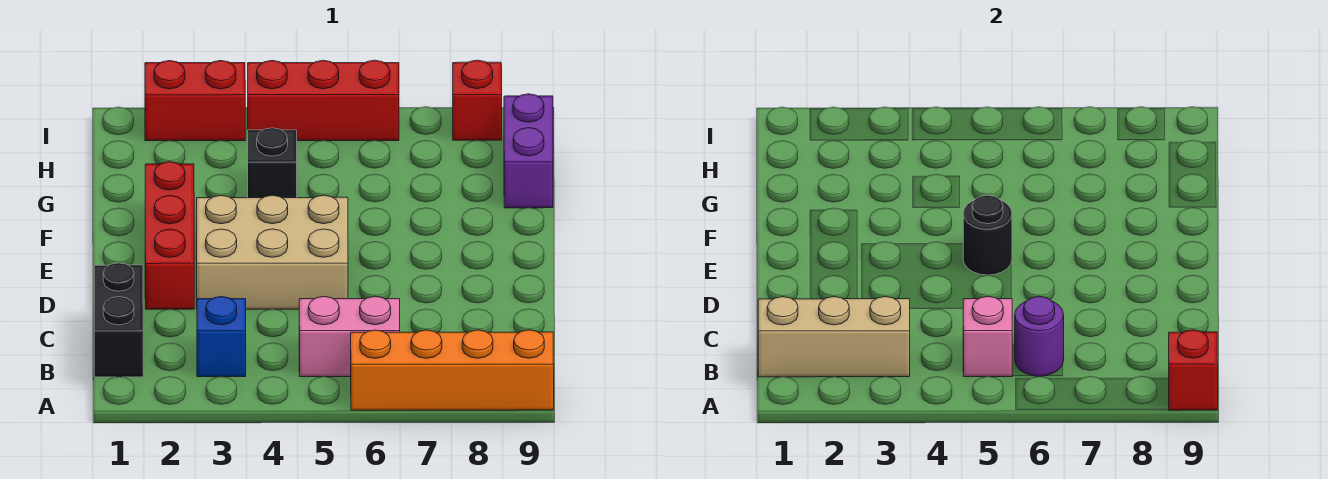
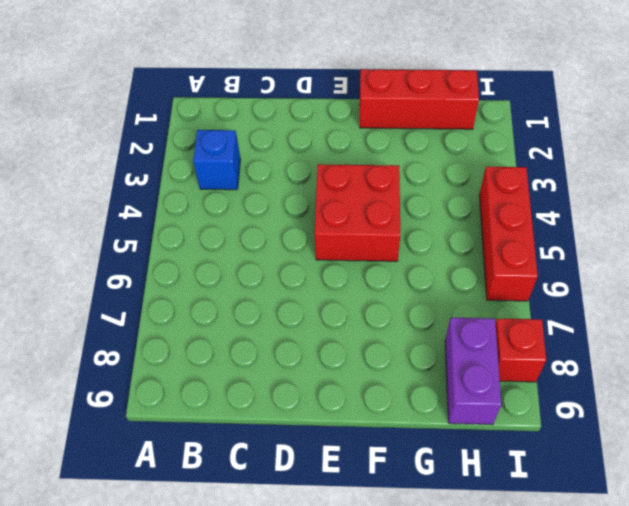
red brick E4:F5 level 1 -> tan brick D3:E5 level 1
red brick F1:H1 level 1 -> red brick D2:F2 level 1
purple brick H8:H9 level 1 -> purple brick G9:H9 level 1
none -> orange brick A6:A9 level 1
none -> black brick B1:C1 level 1
none -> pink brick B5:B6 level 1

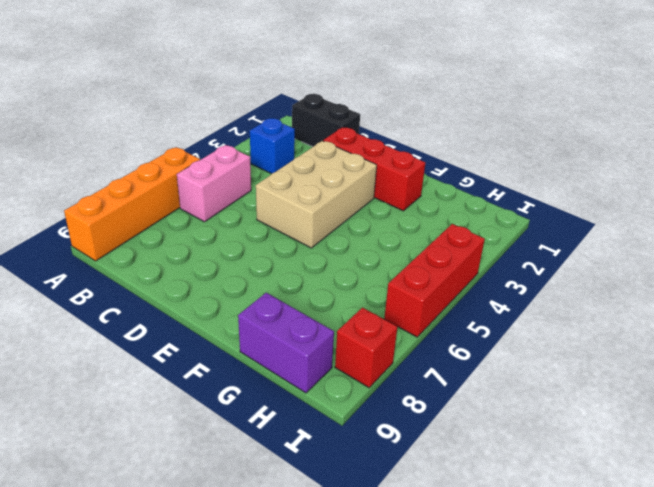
none -> black brick G4 level 1
none -> red brick I2:I3 level 1
none -> red brick A9 level 2

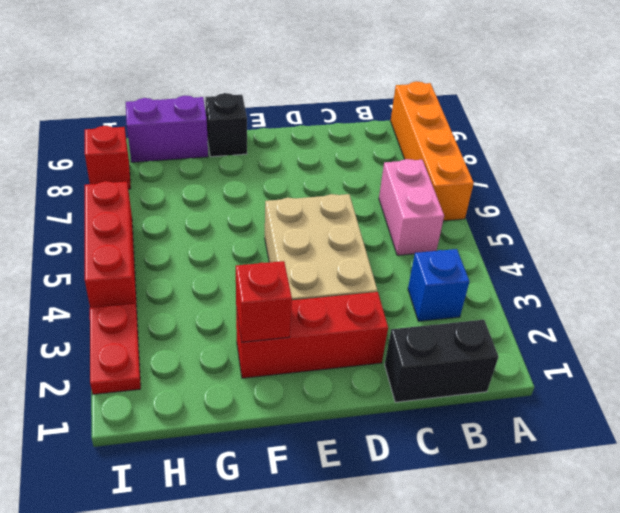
red brick F2 level 2 -> red brick A9 level 2
black brick F9 level 1 -> black brick G4 level 1
red plate I2:I3 level 1 -> red brick I2:I3 level 1
none -> tan brick B1:B3 level 2
none -> pink brick B5 level 2
none -> purple round brick B6 level 2

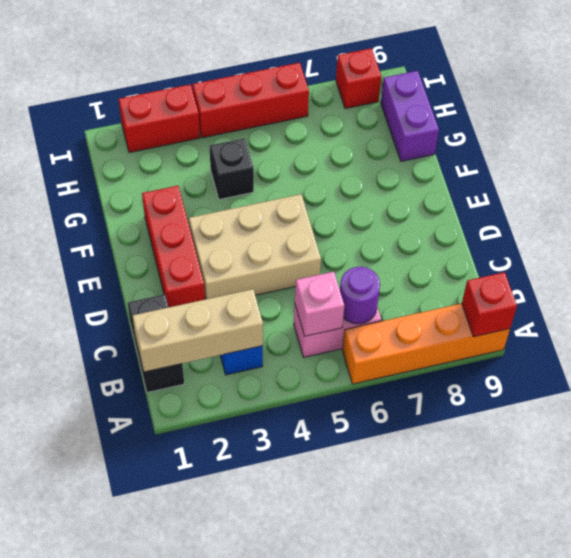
none -> black round brick E5 level 2

